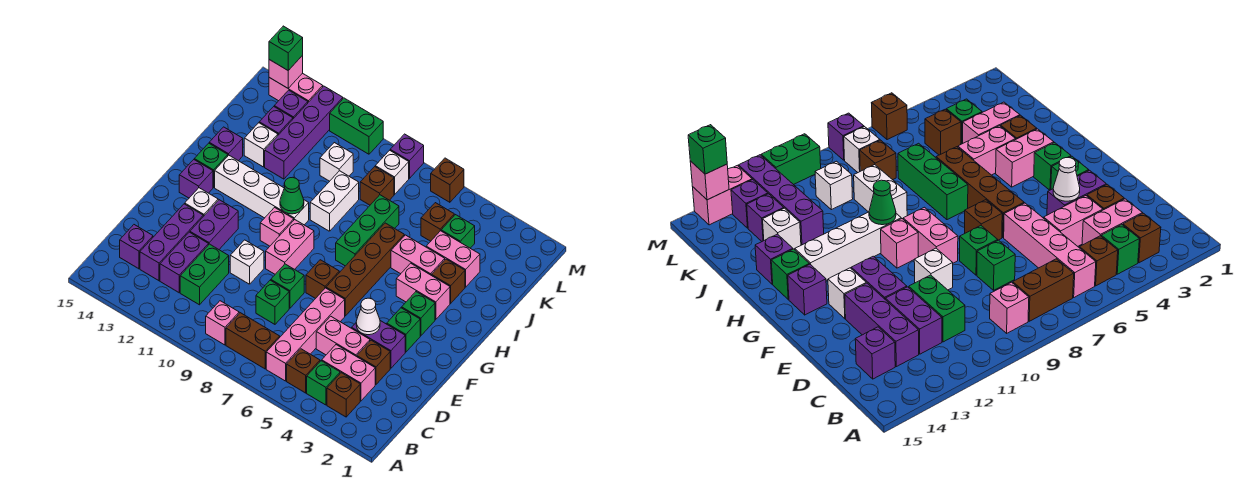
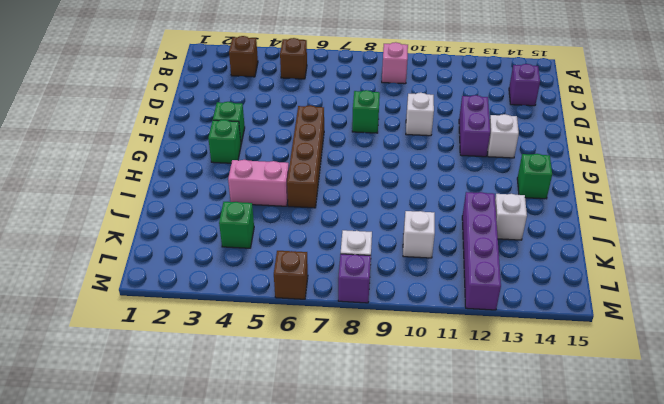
none -> green brick B4 level 1
none -> pink brick B6:E6 level 1
none -> brown brick B7:B8 level 1
none -> pink brick C3:C4 level 1

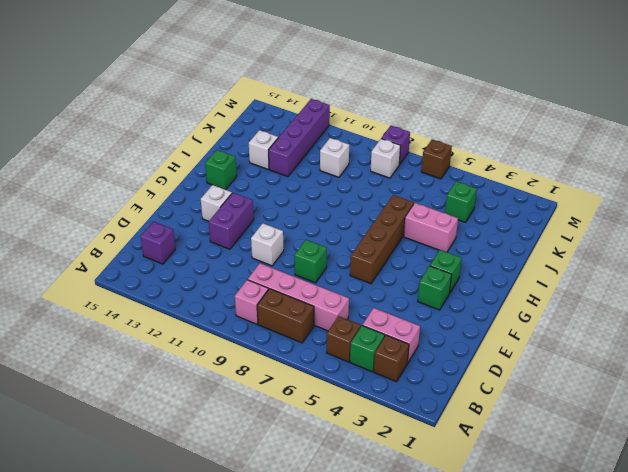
pink brick C6:C9 level 1 -> pink brick B6:E6 level 1
none -> green brick C11:D11 level 1
none -> purple brick C12:D12 level 1
none -> purple brick C13:E13 level 1
none -> brown brick D3 level 1

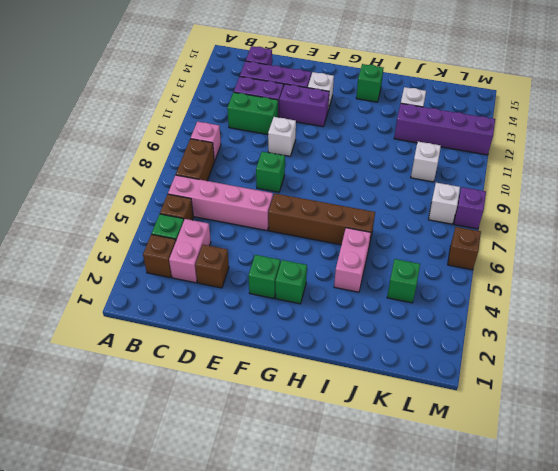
none -> pink brick D4:D5 level 1
none -> green brick D8 level 1
none -> purple brick E3:E4 level 1
none -> brown brick F7 level 1

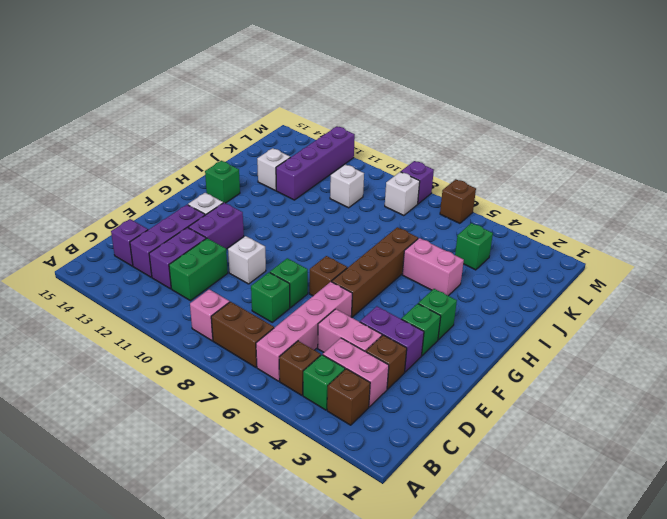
none -> pink brick F9:G9 level 1
none -> pink brick G10 level 1
none -> purple brick G14 level 1
none -> pink brick H3:H4 level 1

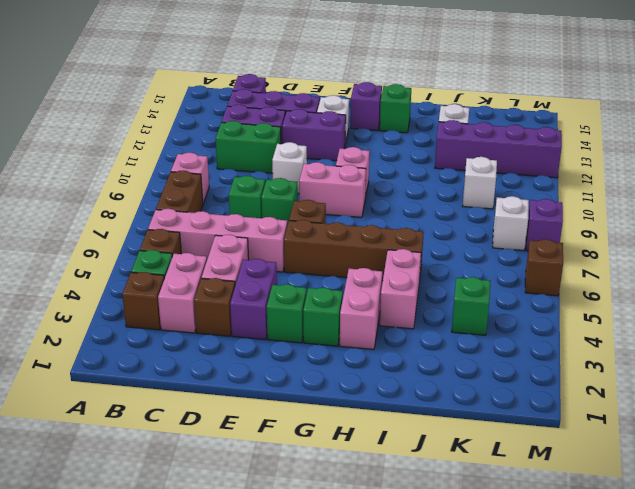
none -> green brick H7:J7 level 1
none -> white brick H10:H13 level 1
none -> brown brick I3 level 1
none -> white brick I9:J9 level 1

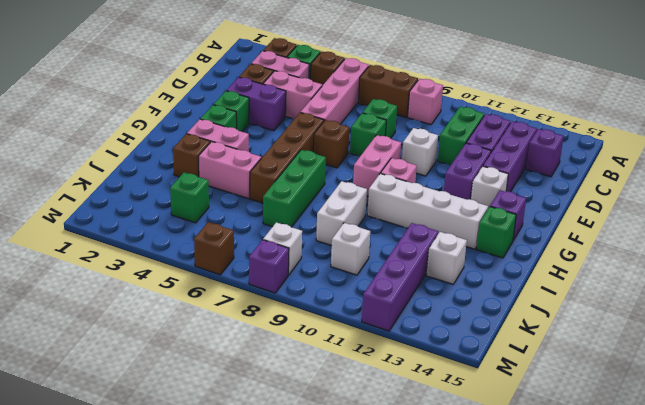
none -> purple brick I14 level 1
none -> pink brick J3:J4 level 1
none -> brown brick K5 level 1
none -> brown brick K8 level 1

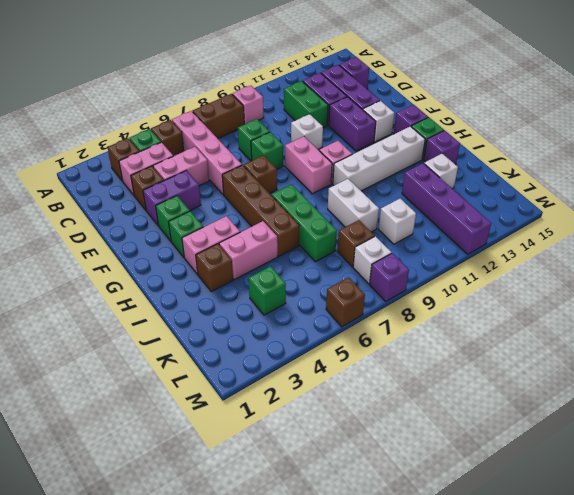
none -> pink brick J3:J4 level 1
none -> brown brick K5 level 1
none -> purple brick K13 level 1
none -> purple brick L13 level 1

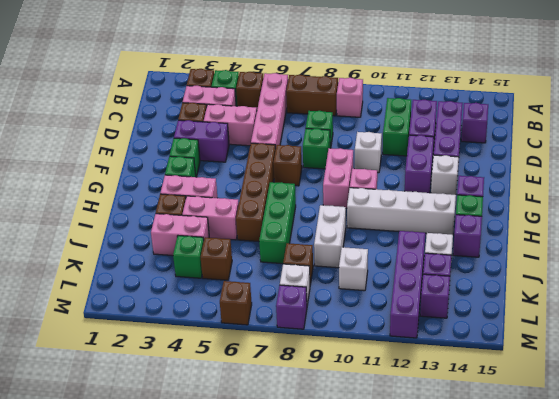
none -> green brick M10:M11 level 1
none -> pink brick M13:M14 level 1
none -> white cone E4 level 2
none -> green cone H10 level 2

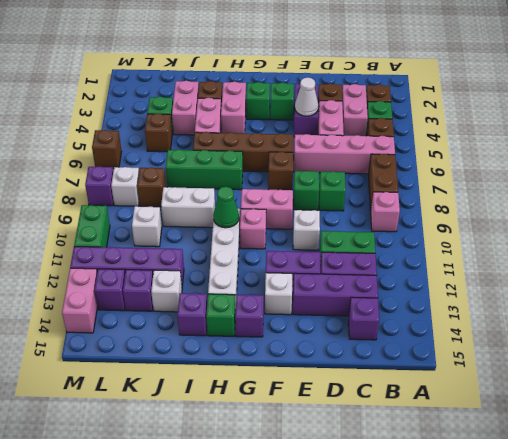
none -> pink brick M14 level 2
none -> green brick M14 level 3

